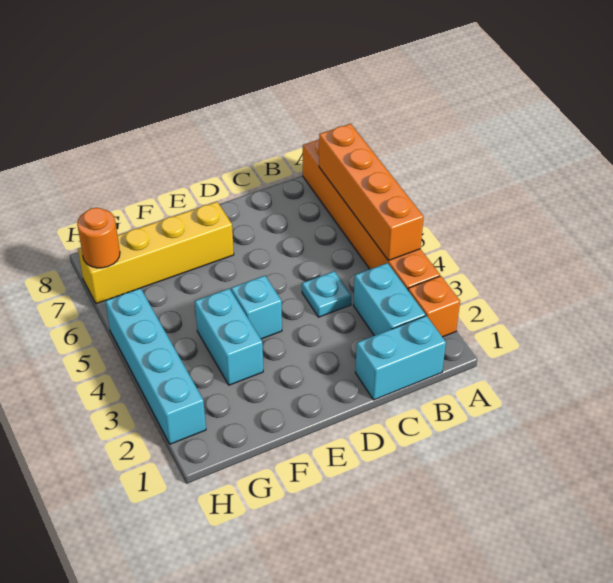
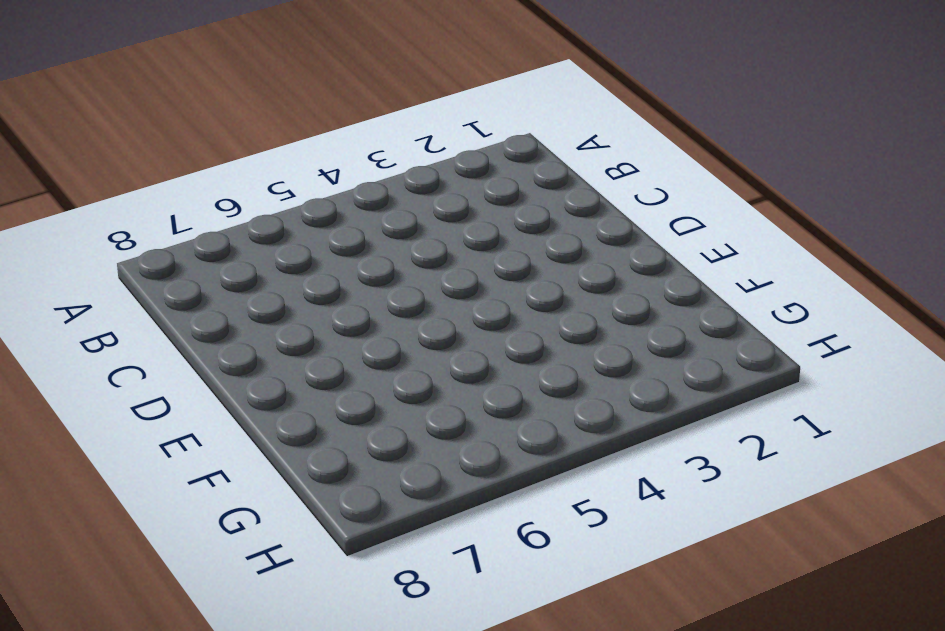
none -> orange brick A2 level 1
none -> orange brick A3:A8 level 1

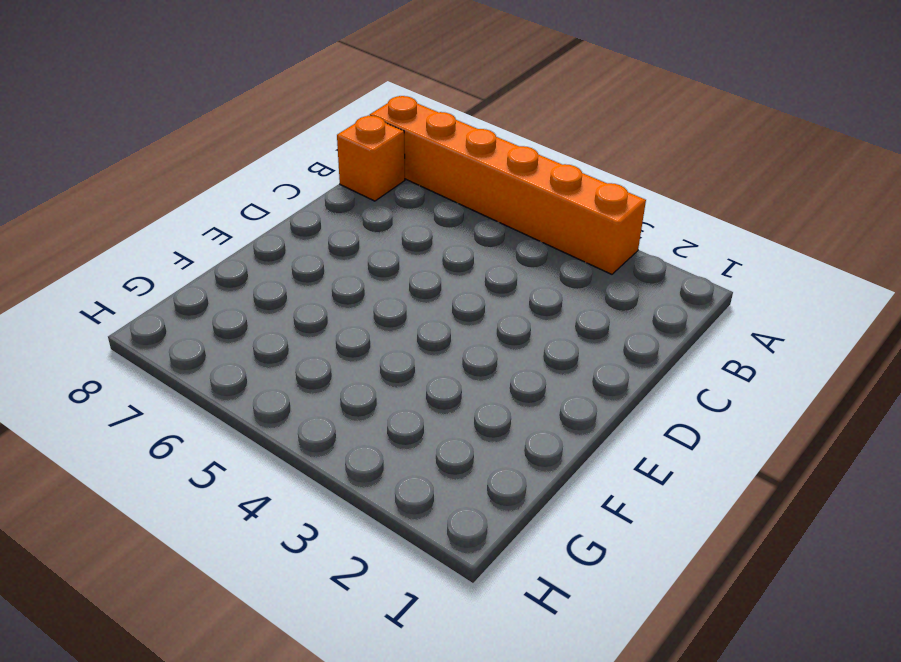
orange brick B8 level 1 -> orange brick A2 level 1
none -> cyan brick B1:C1 level 1
none -> cyan brick B2:B3 level 1

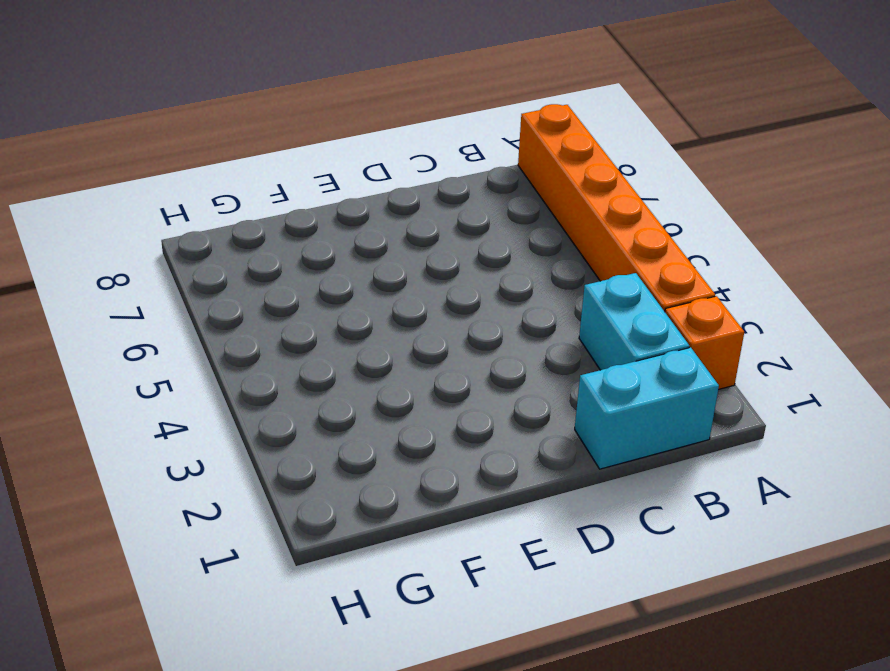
none -> cyan plate C4 level 1
none -> cyan brick E4 level 1

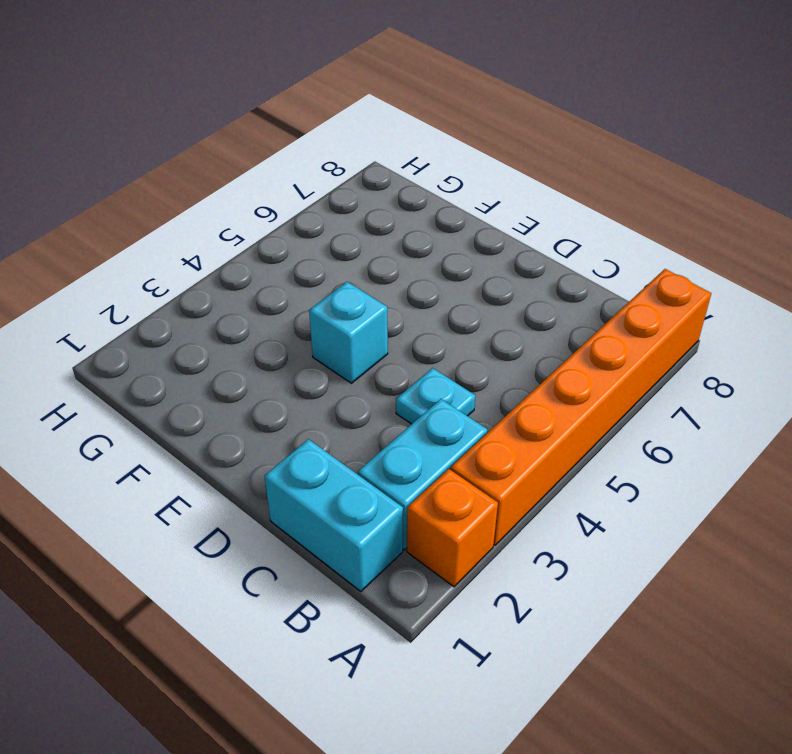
none -> yellow brick E7:H7 level 1
none -> cyan brick F3:F4 level 1

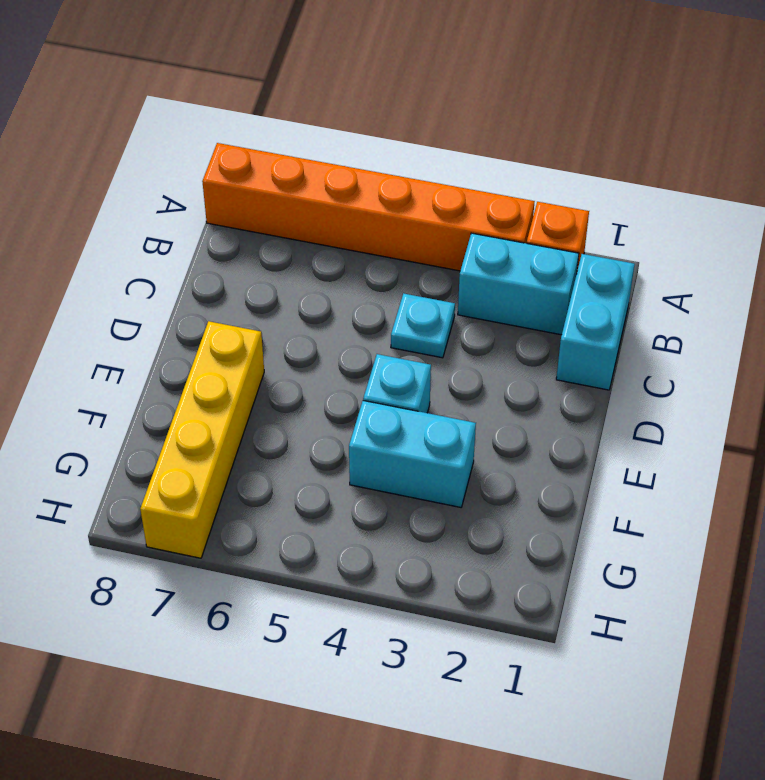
none -> cyan brick H2:H5 level 1
none -> orange brick A4:A7 level 2

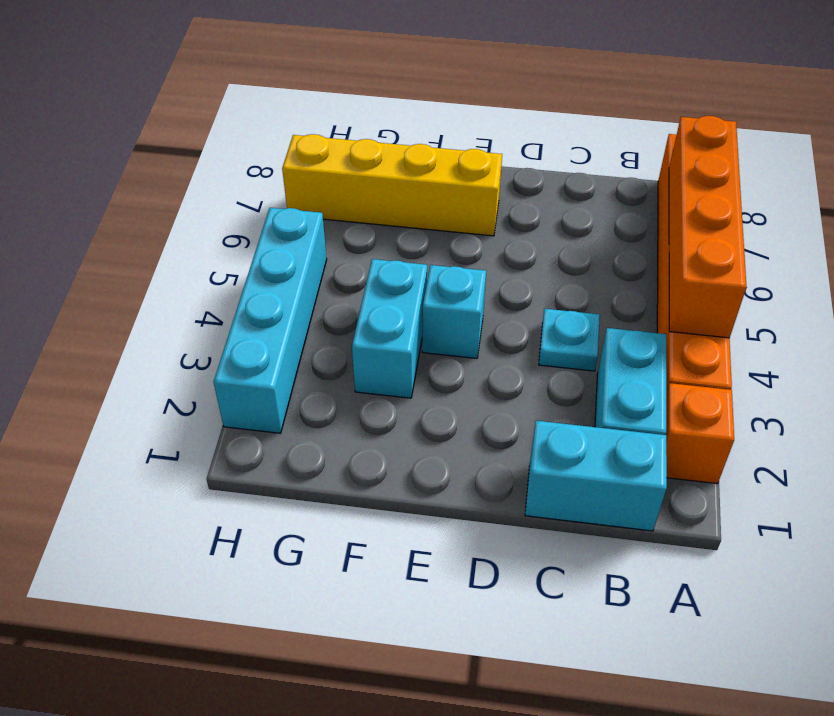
none -> orange round brick H7 level 2

